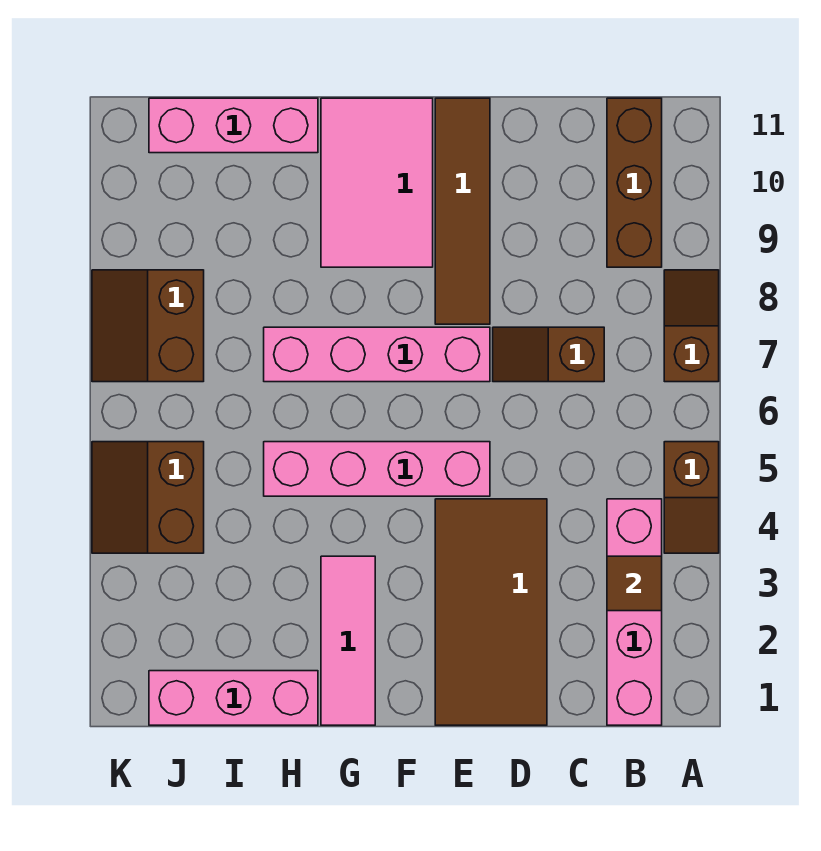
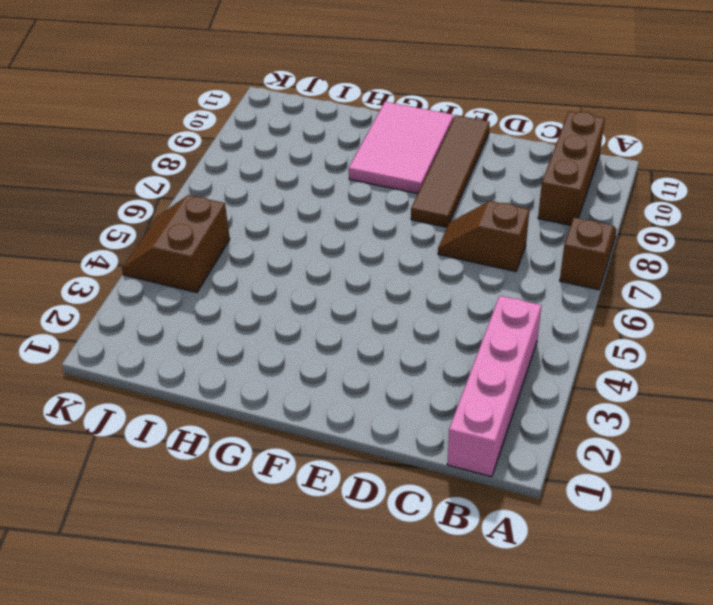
none -> brown slope A4:A5 level 1 top 5
none -> brown tile D1:E4 level 1
none -> pink brick E5:H5 level 1

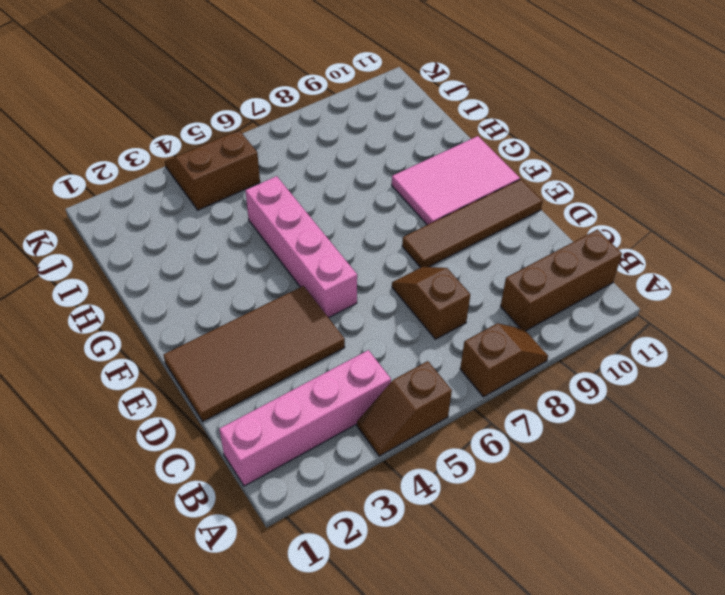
none -> pink brick E7:H7 level 1
none -> pink tile G1:G3 level 1
none -> pink brick H1:J1 level 1

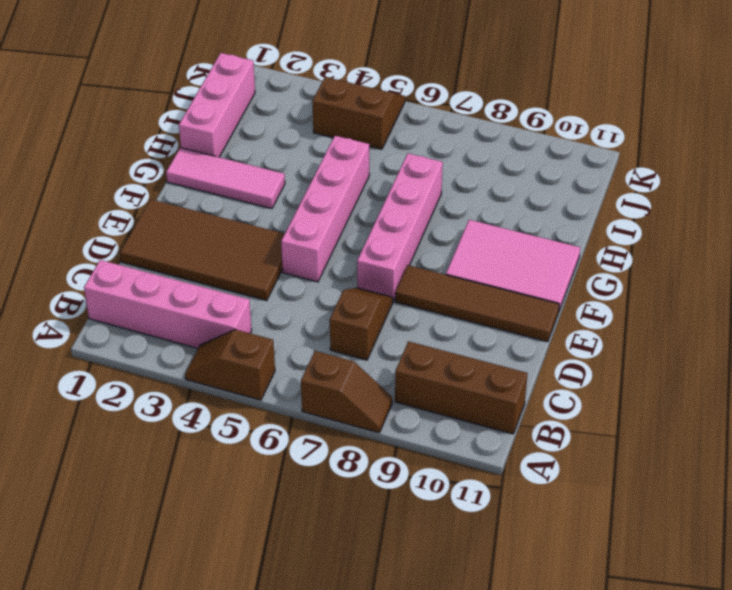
none -> pink brick H11:J11 level 1
none -> brown slope J7:K8 level 1 top J
none -> brown tile B3 level 2

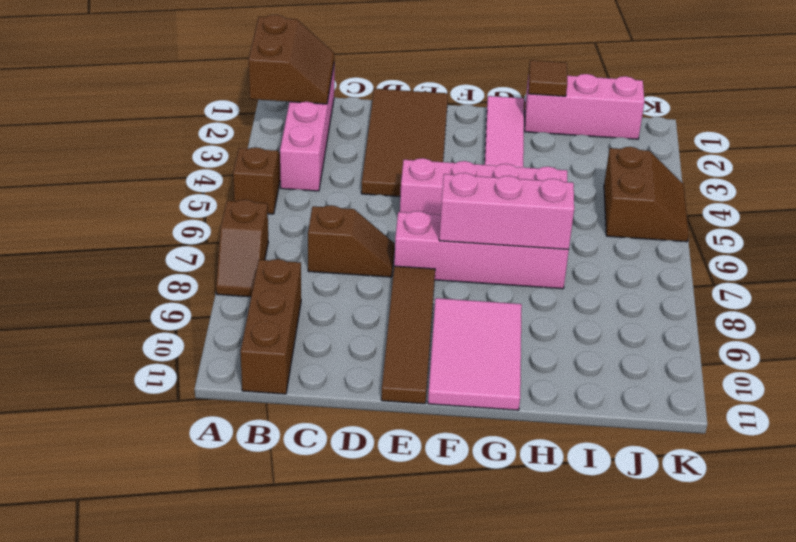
brown slope A1:B2 level 2 top A -> brown slope J7:K8 level 1 top J
pink brick F7:H7 level 2 -> pink brick H11:J11 level 1
brown tile H1 level 2 -> brown tile B3 level 2

